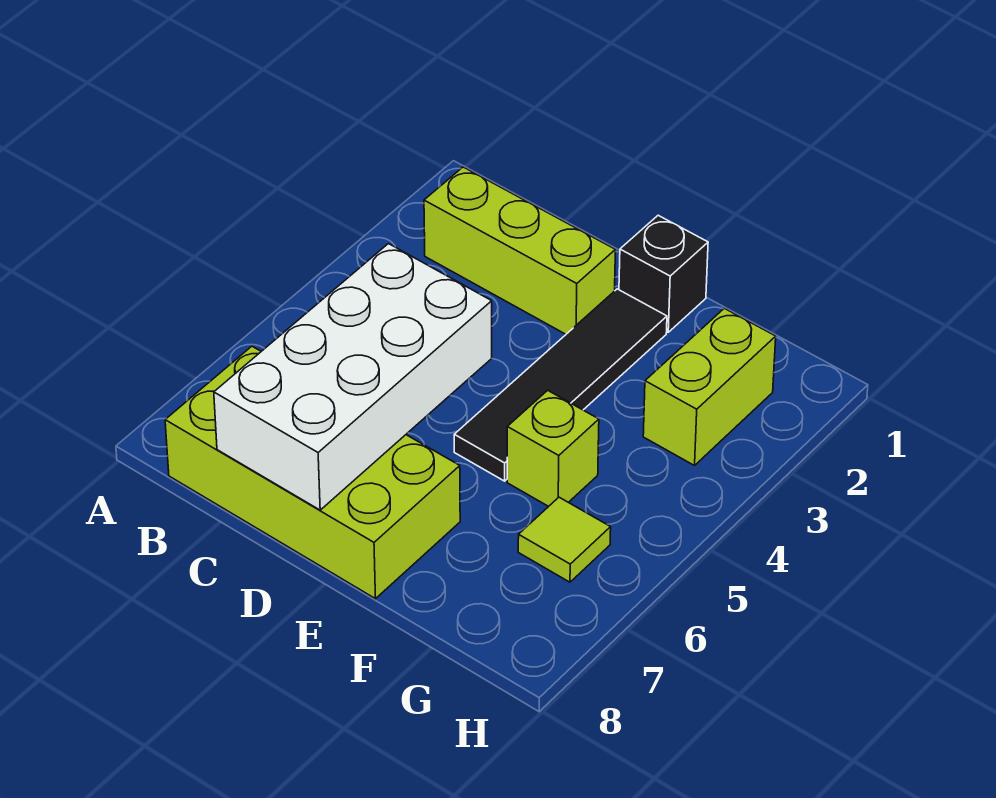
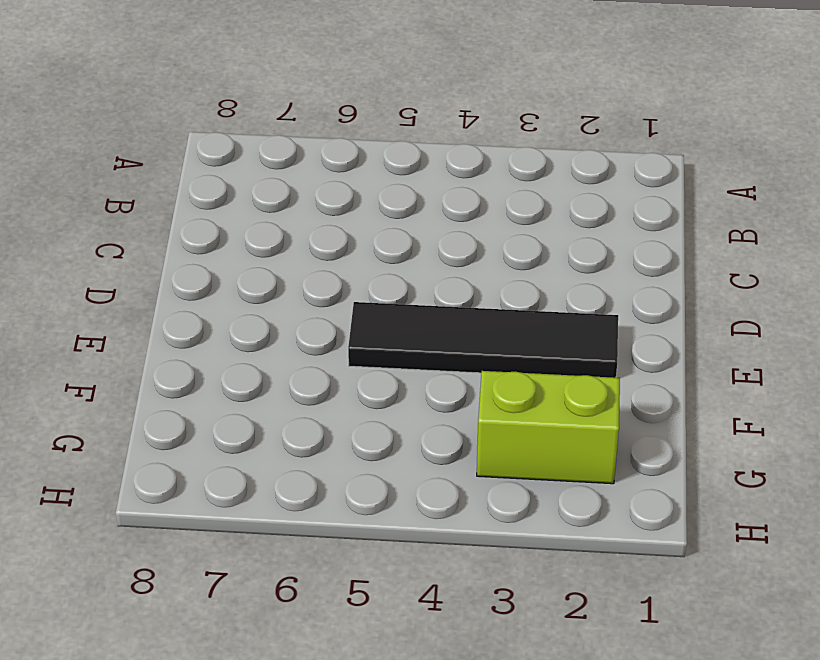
none -> lime brick B2:D2 level 1
none -> lime brick B7:E8 level 1

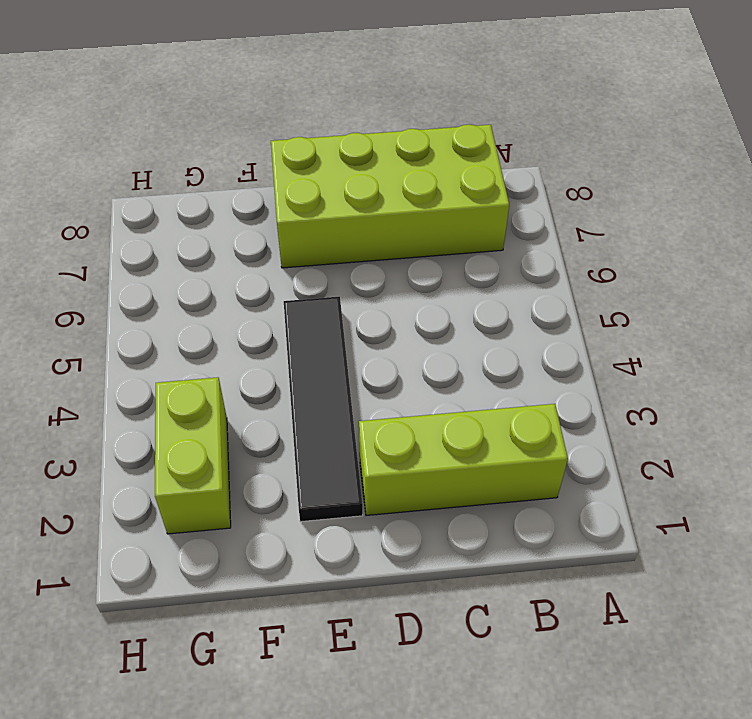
none -> black brick E1 level 1
none -> lime brick F5 level 1

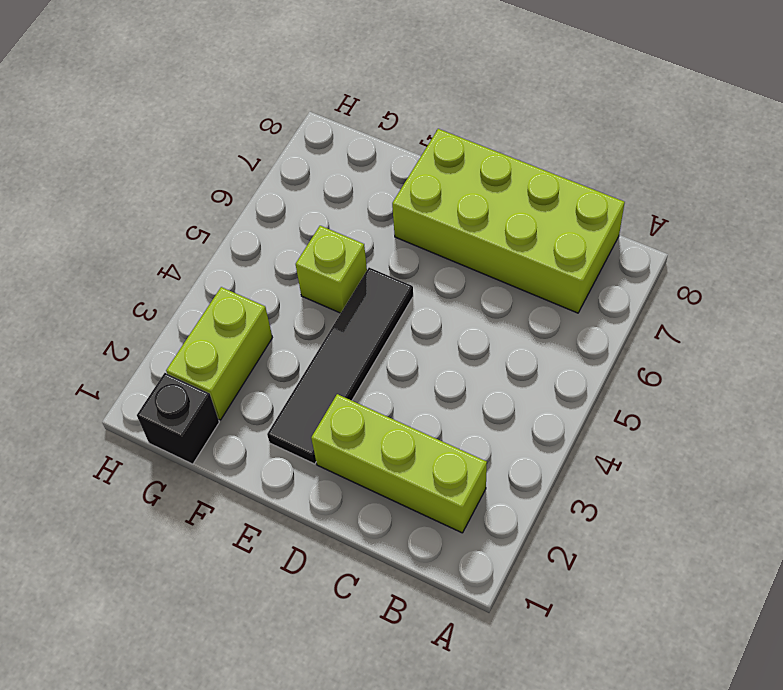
black brick G1 level 1 -> black brick E1 level 1
none -> lime tile G6 level 1
none -> white brick C5:D8 level 2

